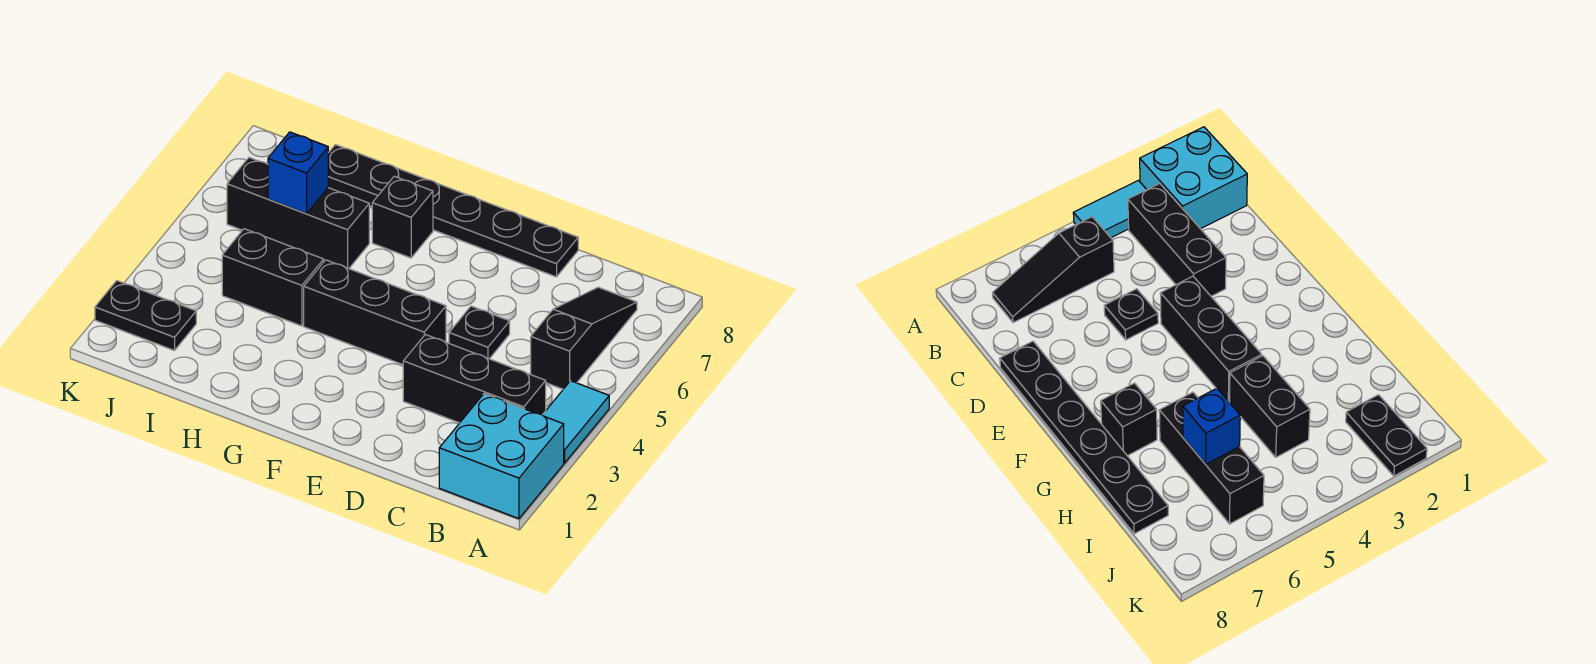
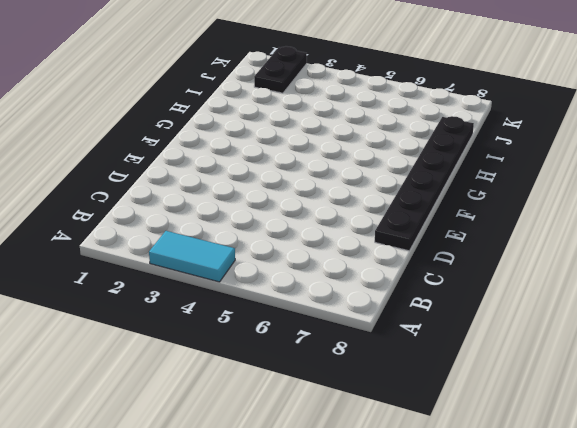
none -> cyan brick A1:B2 level 1
none -> black brick B3:D3 level 1
none -> black slope B5:B7 level 1 top 5

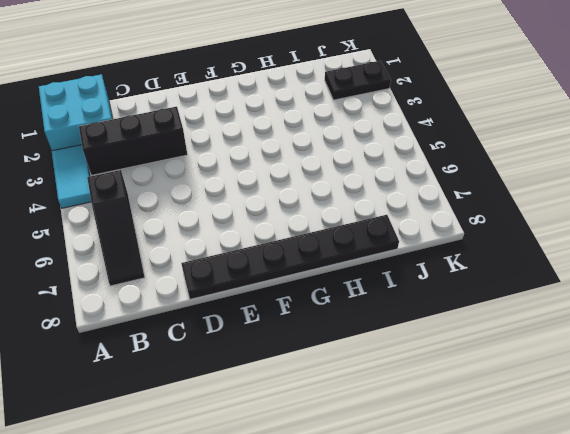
none -> black plate D5 level 1
none -> black brick E4:G4 level 1
none -> black brick G7 level 1

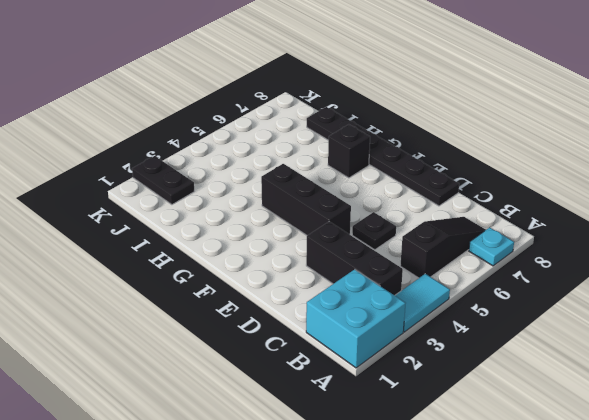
cyan plate A7 level 1 -> none
none -> black brick H4:I4 level 1
none -> black brick H6:J6 level 1
none -> blue brick I6 level 2

